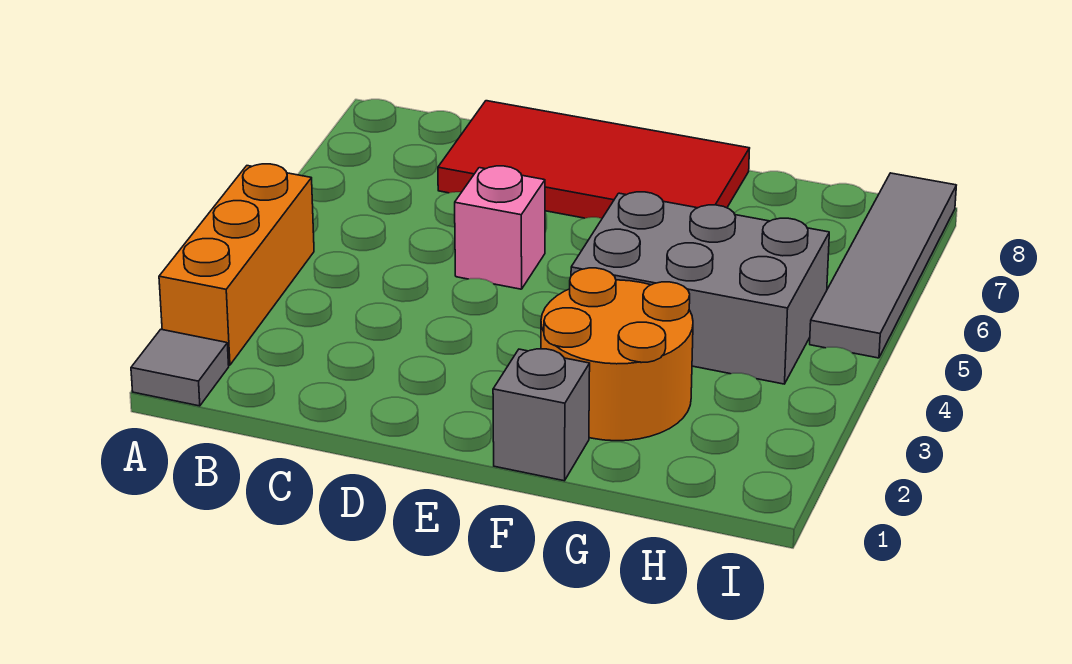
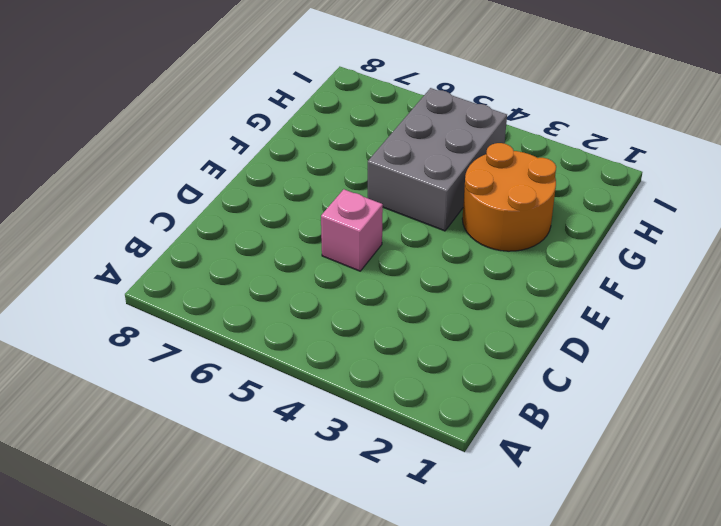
none -> grey tile A1 level 1
none -> orange brick A2:A4 level 1

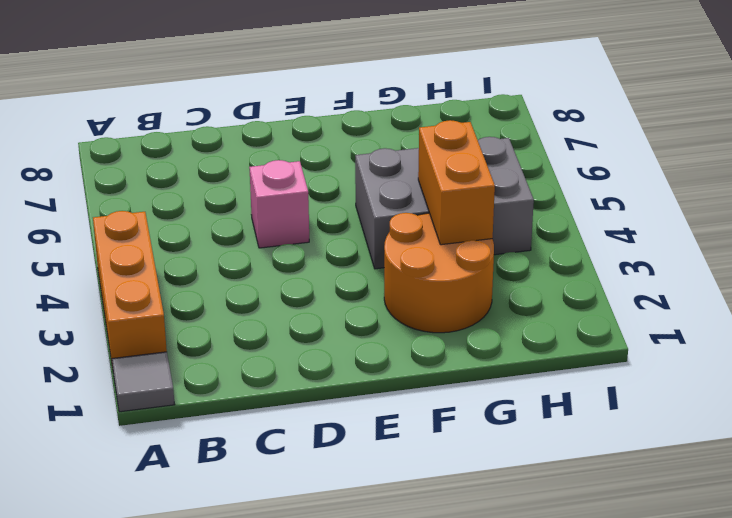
orange brick G3:G4 level 2 -> none
none -> red tile C7:F8 level 1
none -> grey brick F1 level 1

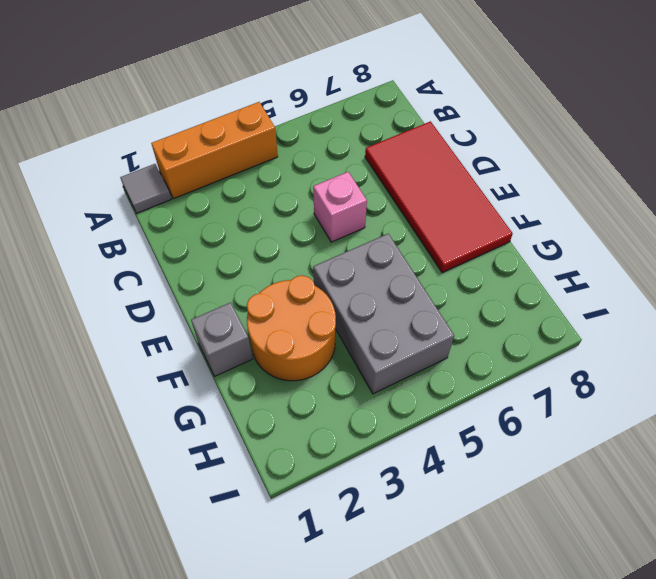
none -> grey tile I5:I8 level 1

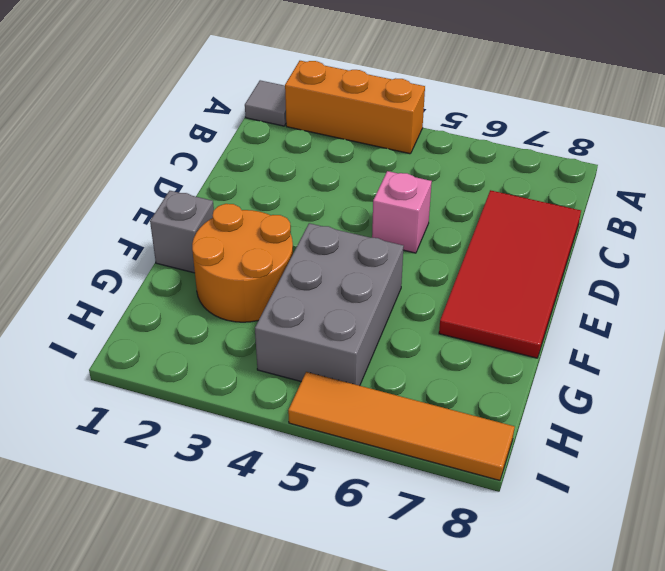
orange tile I5:I8 level 1 -> grey tile I5:I8 level 1

